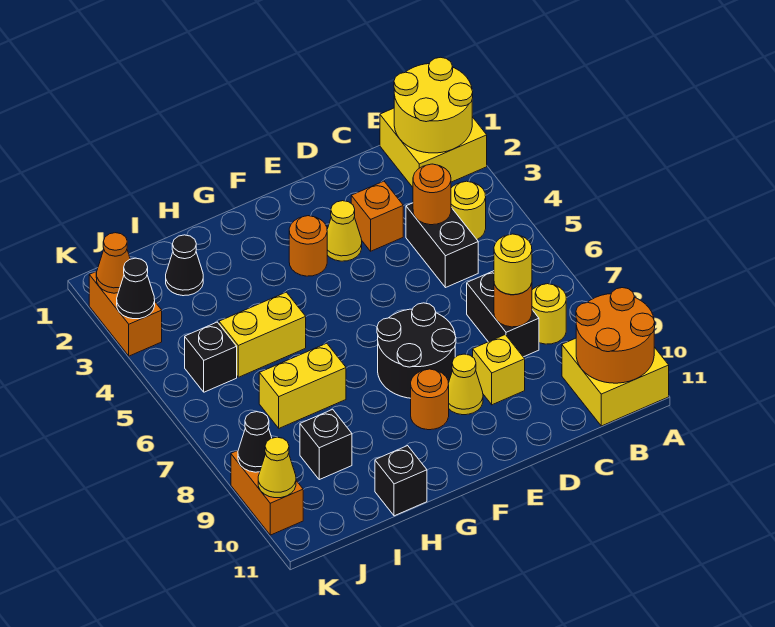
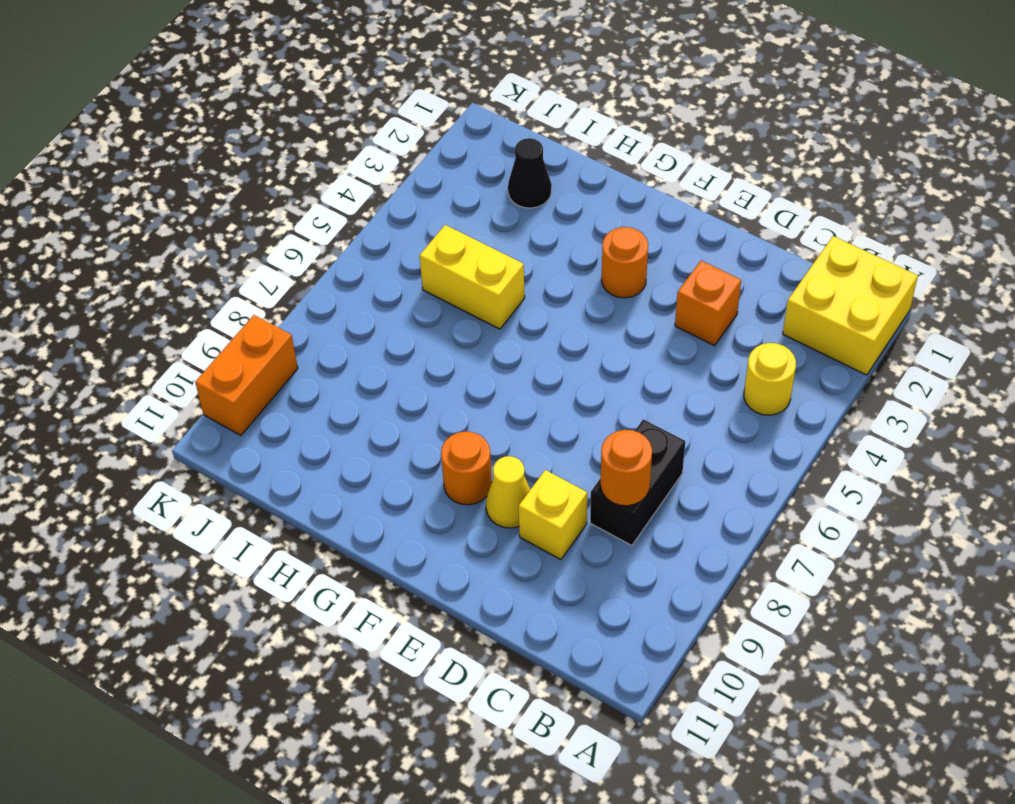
none -> yellow brick A10:B11 level 1
none -> yellow round brick B8 level 1
none -> black brick C4:C5 level 1
none -> yellow cone E3 level 1

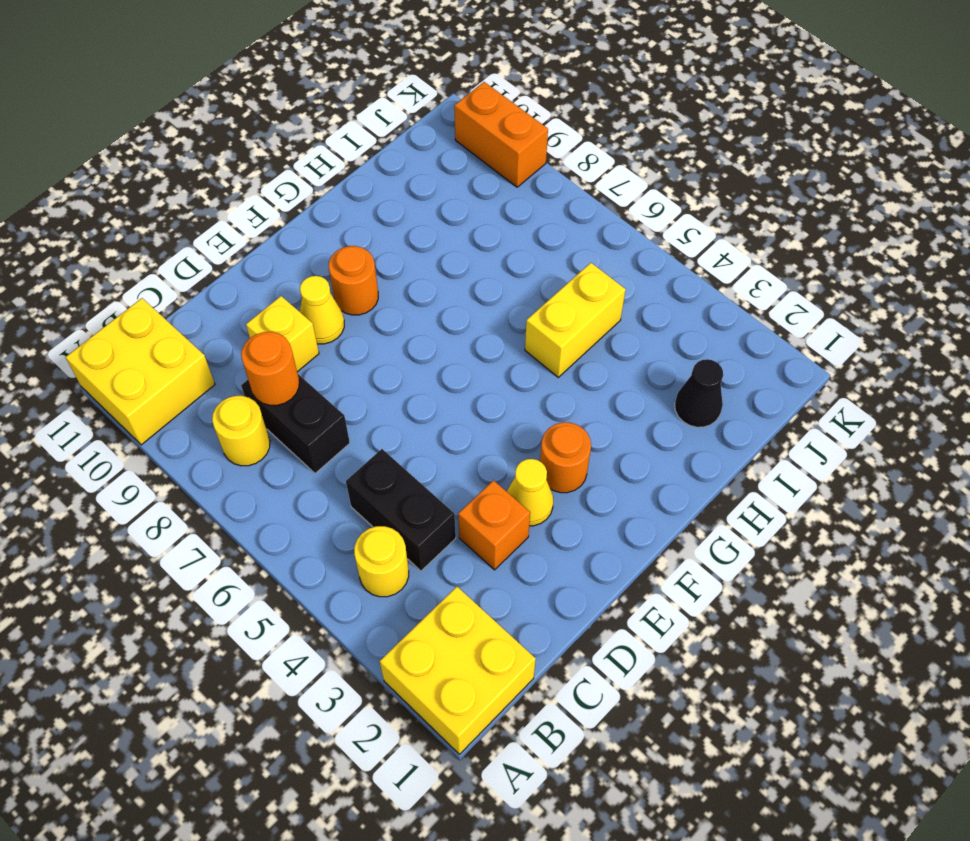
none -> black round brick E7:F8 level 1
none -> yellow brick H7:I7 level 1
none -> black brick H11 level 1
none -> black brick I9 level 1

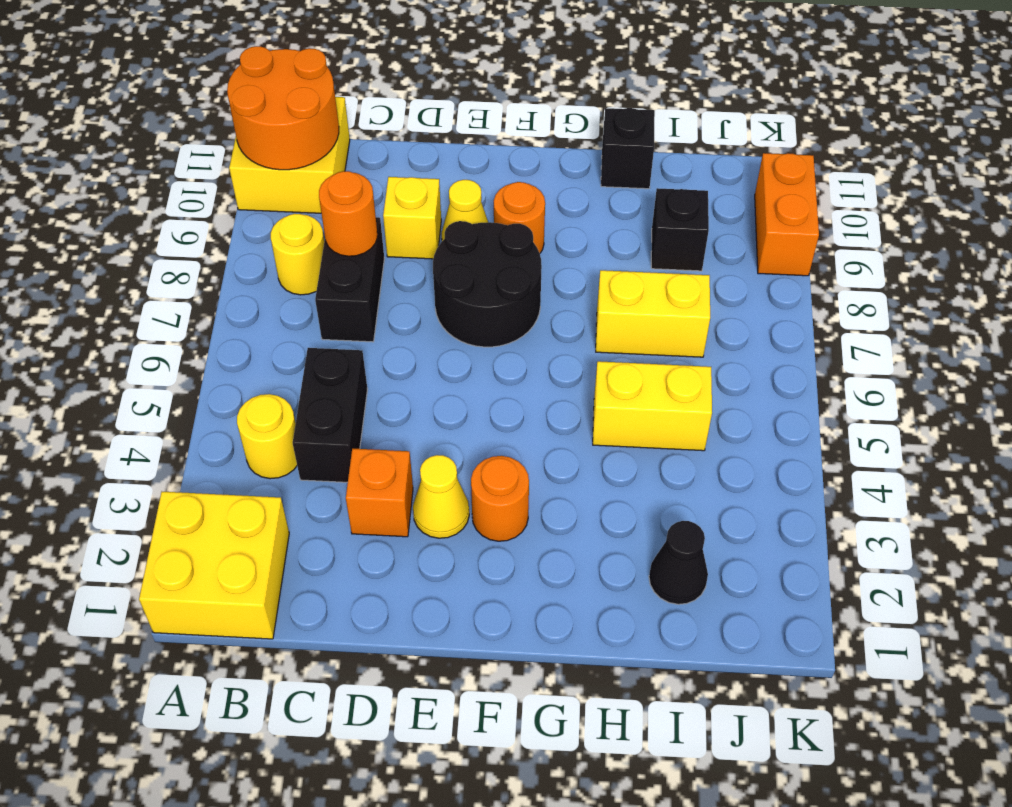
none -> black brick J5 level 1
none -> orange brick K2:K3 level 1
none -> yellow round brick A1:B2 level 2
none -> orange round brick C4 level 2

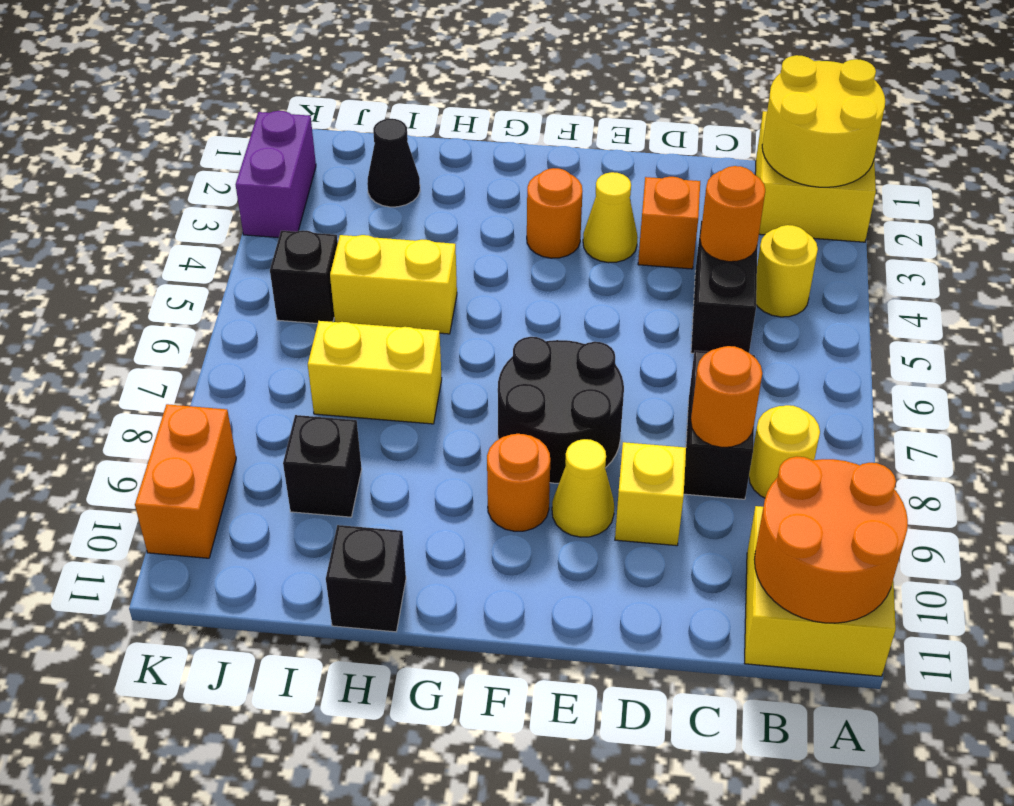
purple brick K2:K3 level 1 -> orange brick K2:K3 level 1
none -> orange cone K2 level 2
none -> black cone K3 level 2
none -> black cone K9 level 2
none -> yellow cone K10 level 2

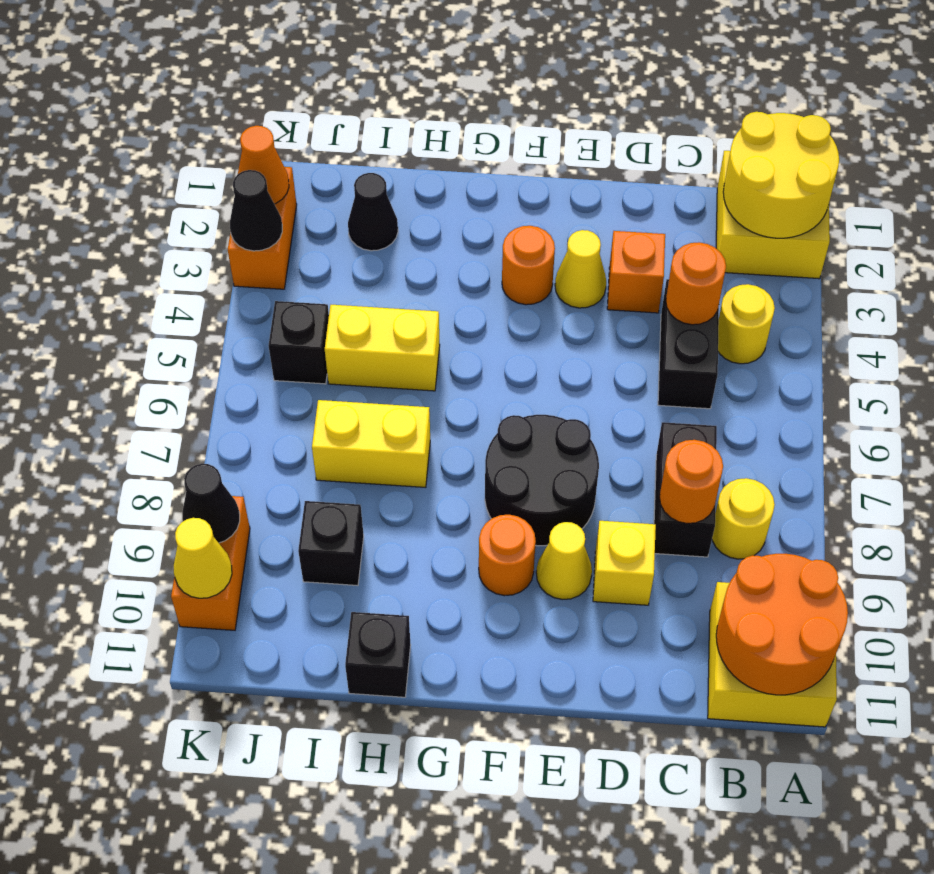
none -> yellow round brick C8 level 3

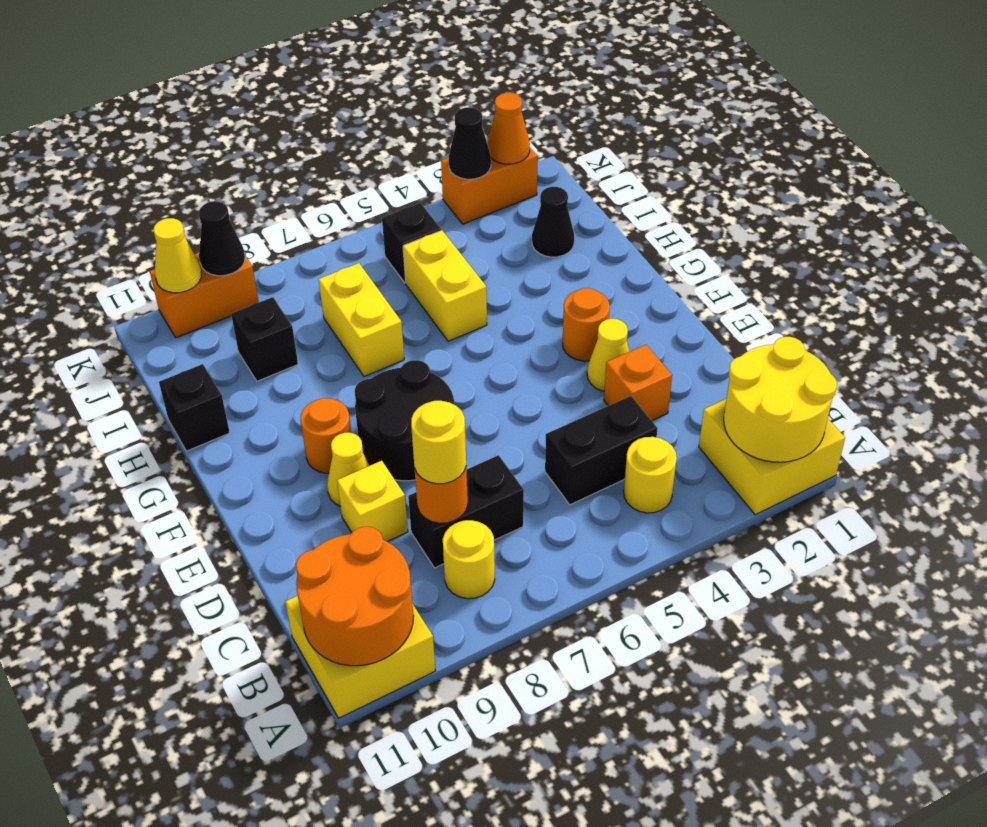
none -> orange round brick C4 level 2

